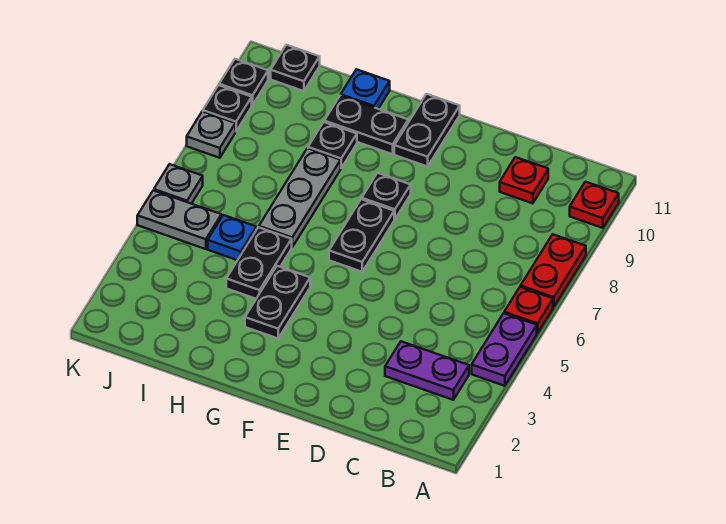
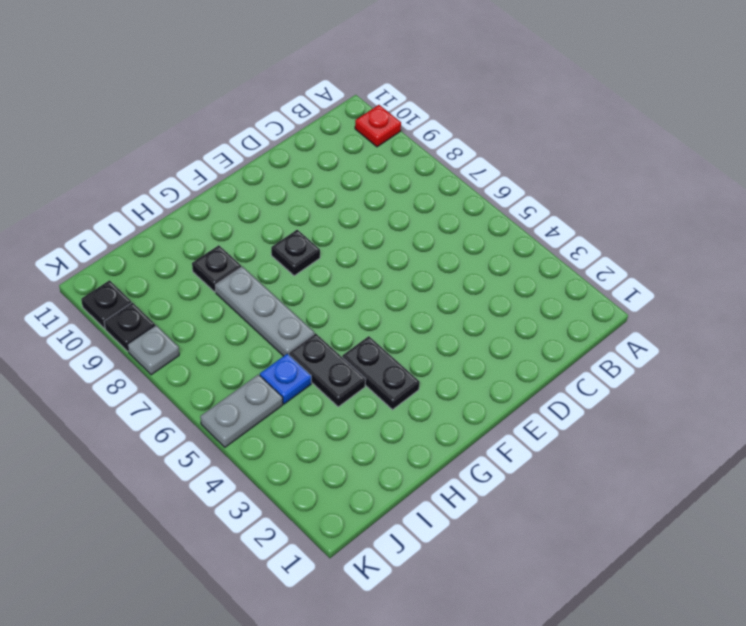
none -> purple plate A4:A5 level 1
none -> red plate A6 level 1
none -> red plate A7:A8 level 1

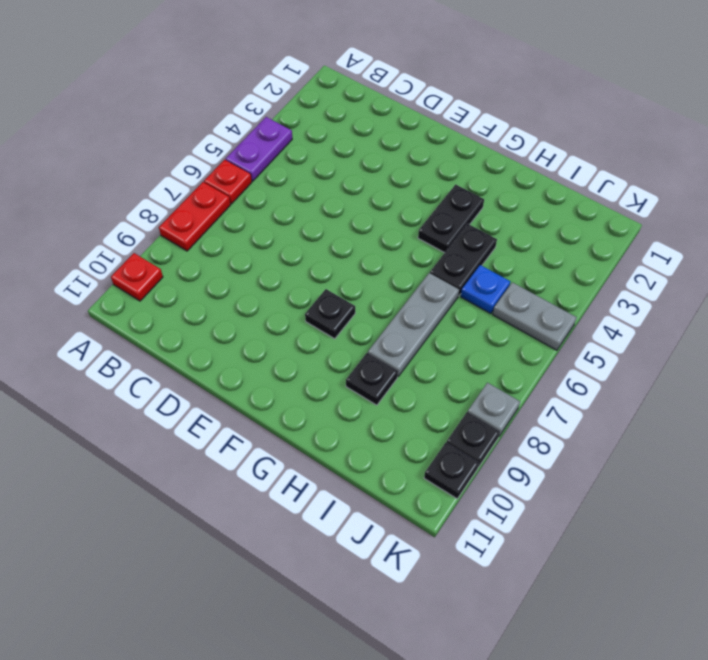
none -> purple plate B3:C3 level 1
none -> red plate C10 level 1
none -> black plate F6:F7 level 1

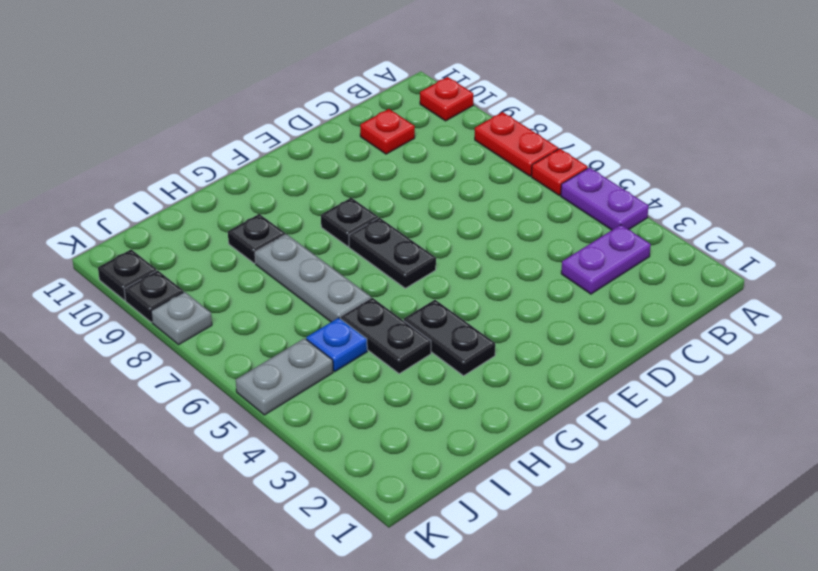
none -> black plate F10:F11 level 1
none -> black plate G10:H10 level 1
none -> blue plate H11 level 1

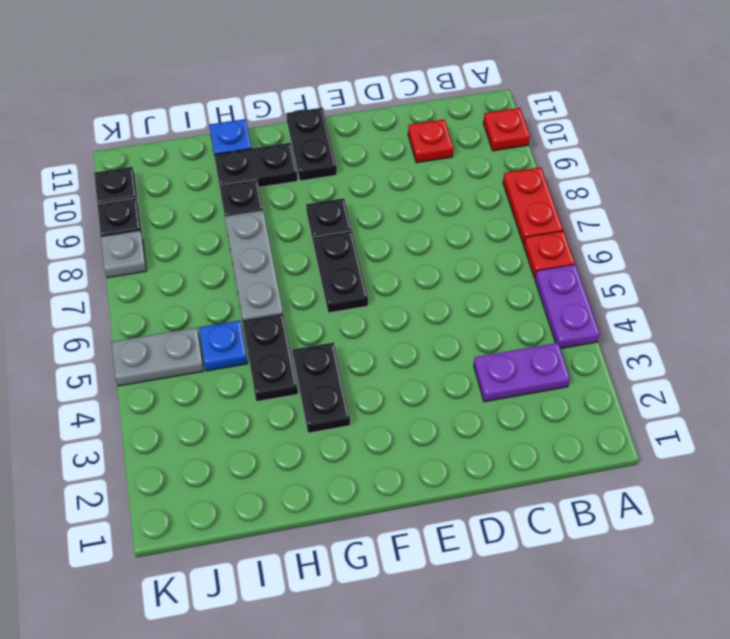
none -> black plate J11 level 1
none -> grey plate K6 level 1

